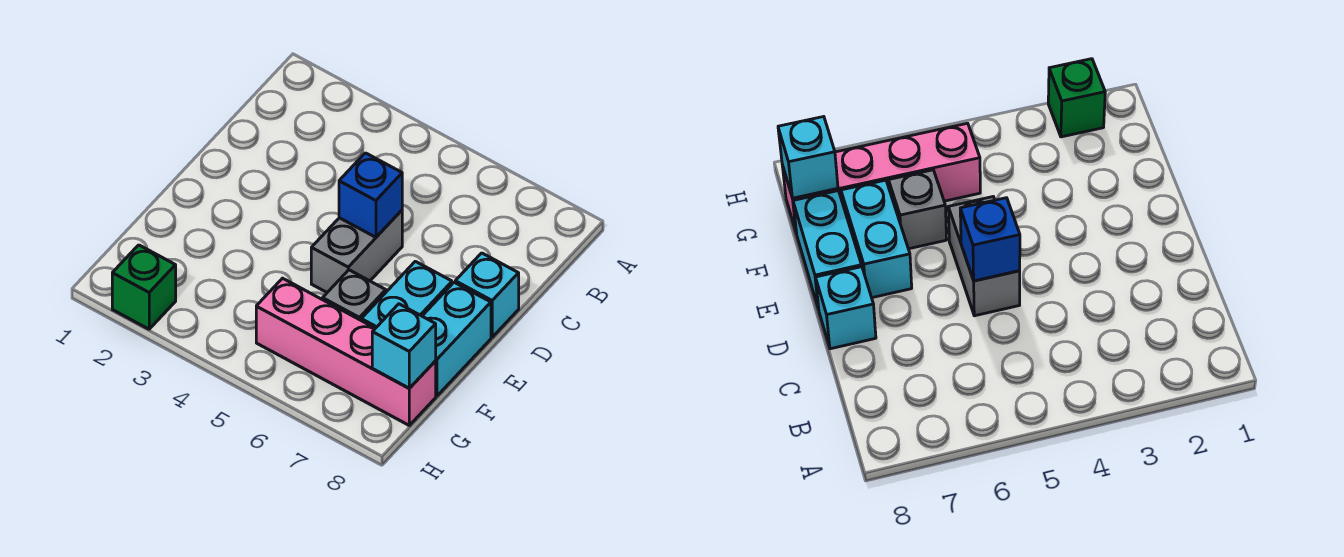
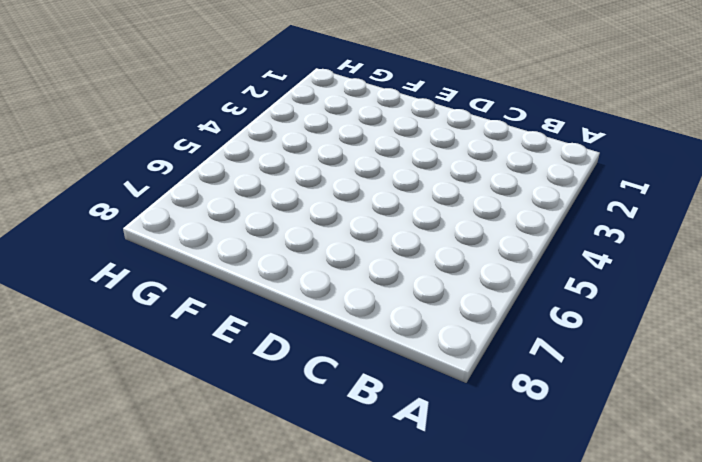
none -> grey brick D5:E5 level 1
none -> cyan brick D8 level 1

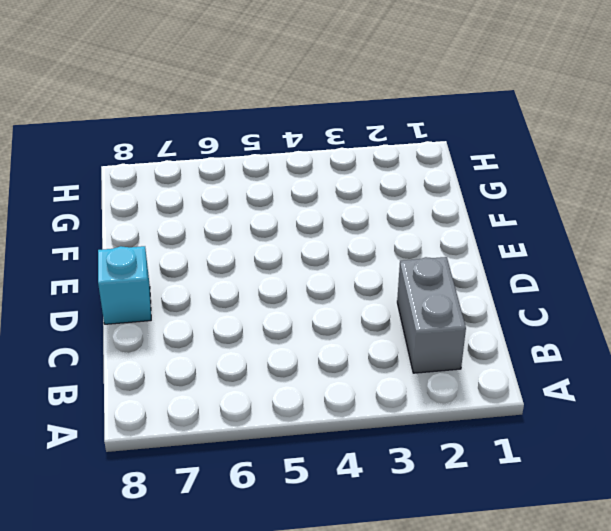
grey brick B2:C2 level 1 -> grey brick D5:E5 level 1
none -> cyan brick E7:F7 level 1
none -> cyan brick E8:F8 level 1

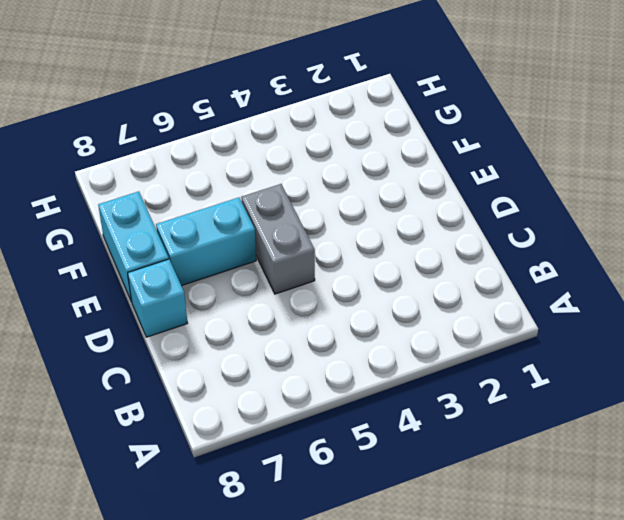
cyan brick E6:E7 level 1 -> cyan brick E7:F7 level 1
none -> grey brick F6 level 1
none -> pink brick G5:G8 level 1

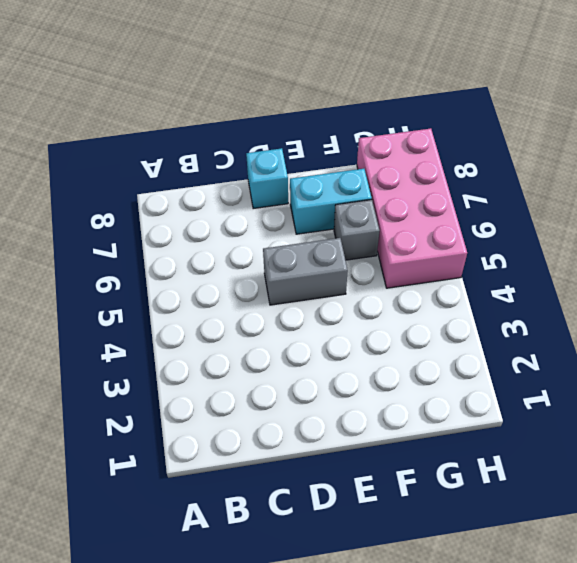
pink brick G5:H8 level 1 -> pink brick G5:G8 level 1
none -> cyan brick E8:F8 level 1
none -> green brick H2 level 1

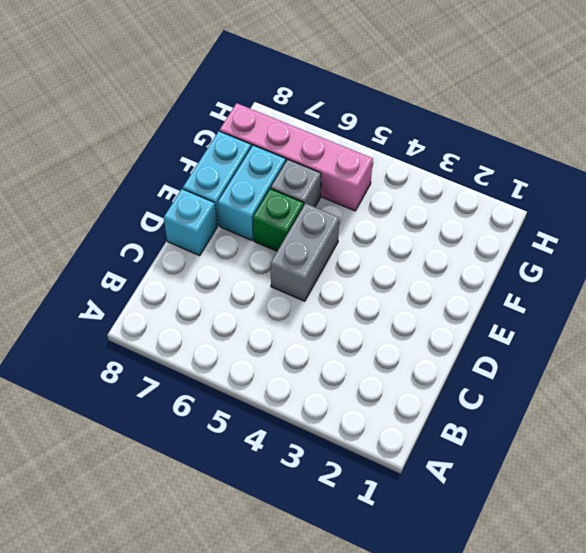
green brick E6 level 1 -> green brick H2 level 1
none -> blue brick D5 level 2
none -> cyan brick G8 level 2

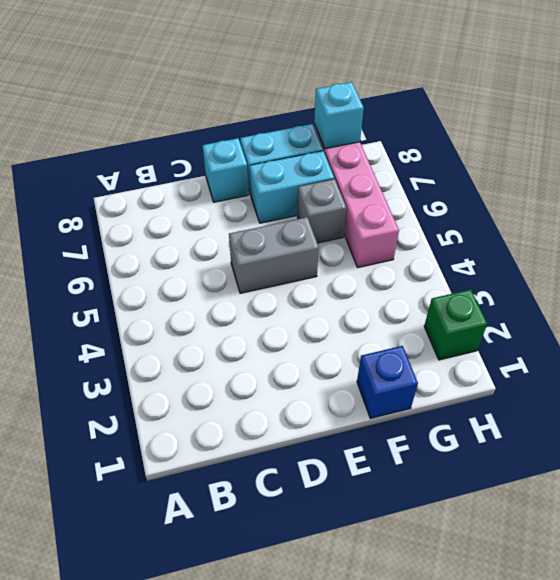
blue brick F1 level 1 -> blue brick D5 level 2

